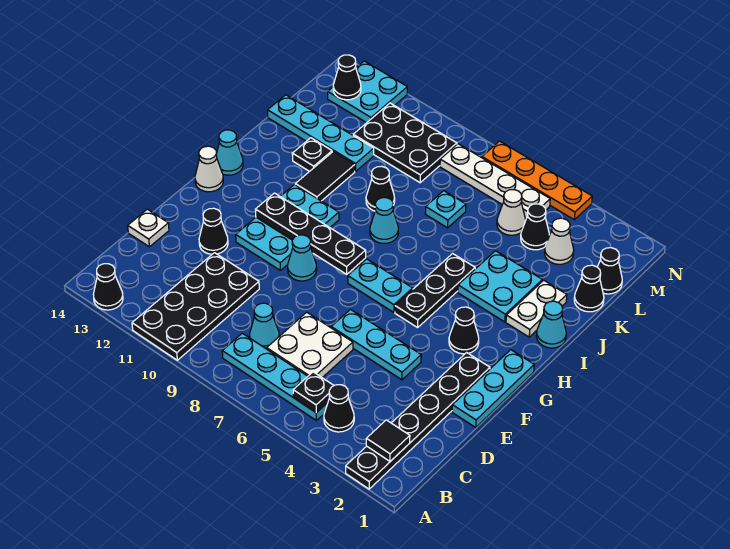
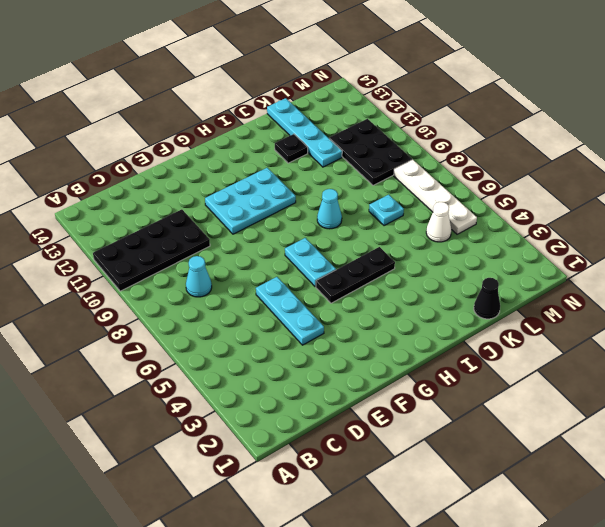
none -> black plate A2:F2 level 1
none -> black cone A13 level 1
none -> black cone B4 level 1
none -> cyan plate B5:B8 level 1

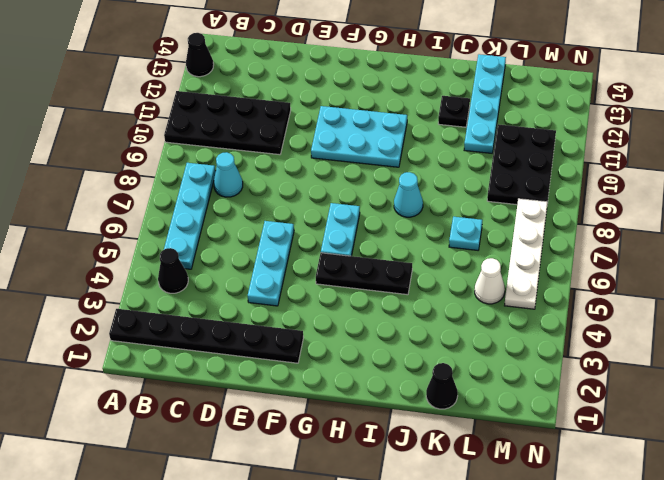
none -> white plate C6:D7 level 1
none -> white plate D14 level 1
none -> cyan plate E1:G1 level 1
none -> black cone E12 level 1

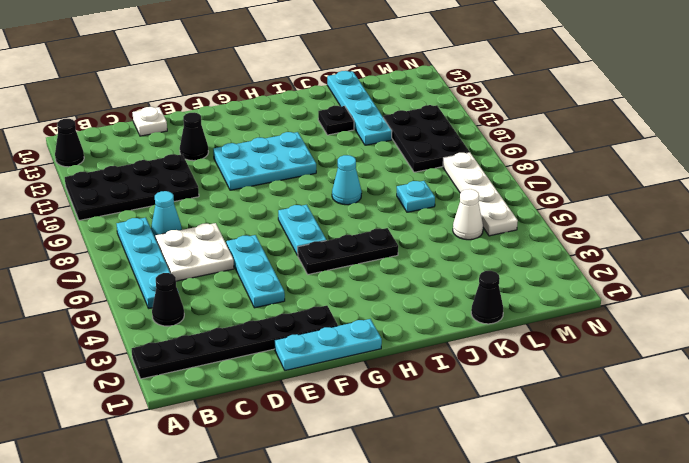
none -> cyan cone F9 level 1
none -> black cone G3 level 1
none -> white cone G14 level 1
none -> cyan cone H14 level 1

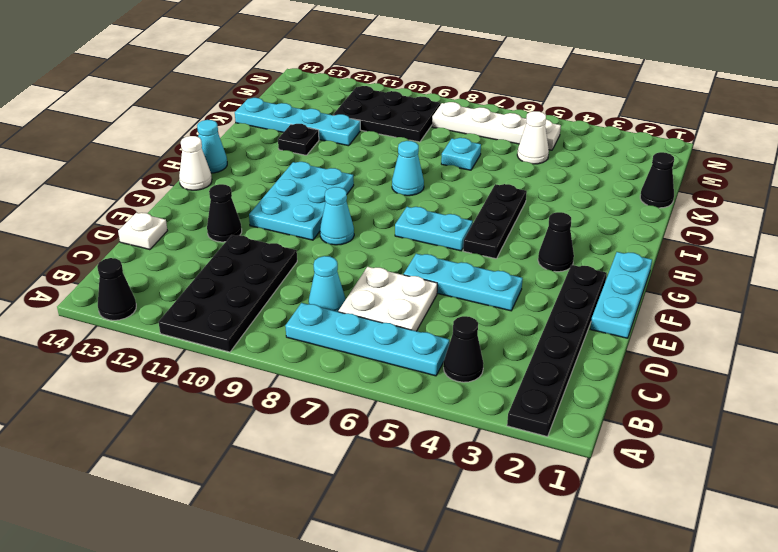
none -> cyan cone I1 level 1
none -> white plate I2:J2 level 1
none -> cyan plate I3:J4 level 1
none -> black tile I11:J11 level 1

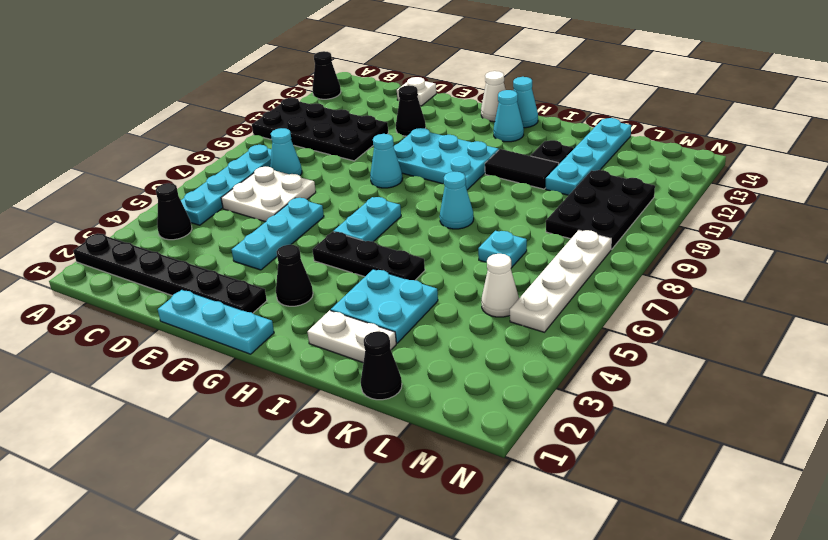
cyan cone H13 level 1 -> cyan cone I1 level 1
none -> black cone J9 level 1
none -> black cone L1 level 1
none -> white cone L3 level 1
none -> black cone L4 level 1

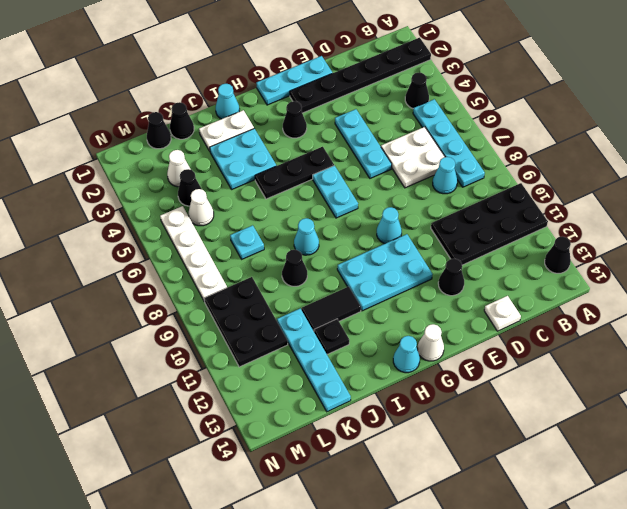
none -> cyan plate M12:N13 level 1
none -> orange plate N4:N7 level 1
none -> black tile B2 level 2
none -> black plate B5 level 2

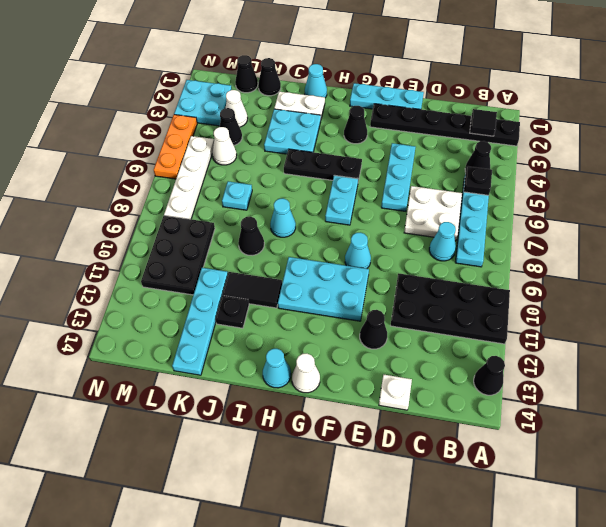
cyan plate M2:N3 level 1 -> cyan plate M12:N13 level 1
orange plate N4:N6 level 1 -> orange plate N4:N7 level 1
none -> black plate G8:G11 level 2
none -> black cone M13 level 2

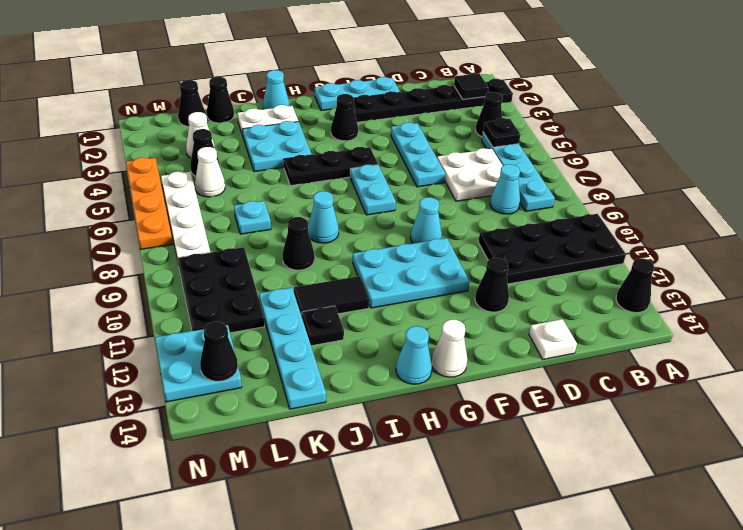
none -> black plate G8:G11 level 2

